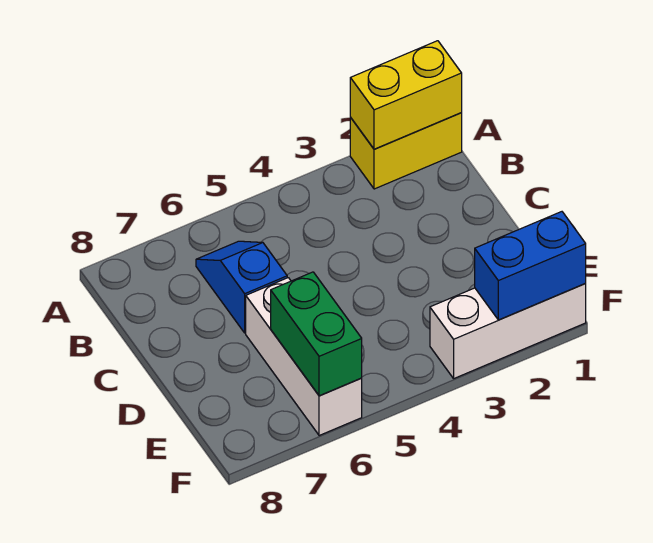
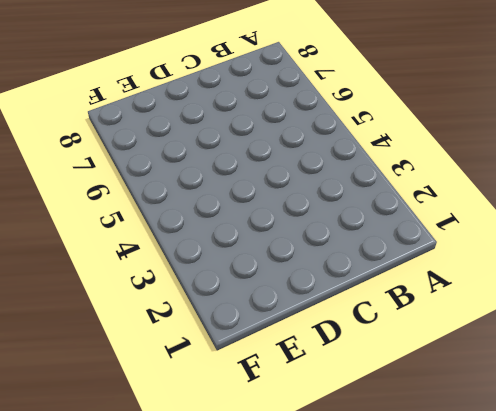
none -> yellow brick A1:A2 level 1
none -> blue slope B6:C6 level 1 top C

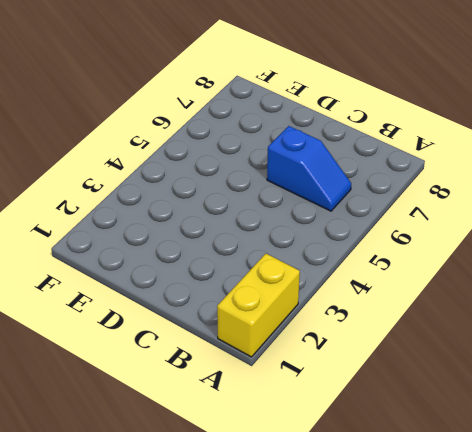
none -> white brick D6:F6 level 1
none -> white brick F1:F3 level 1

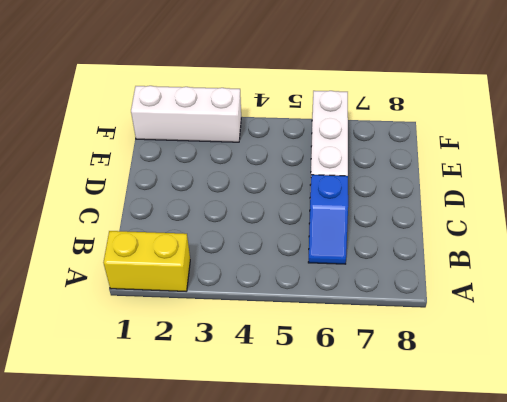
none -> yellow brick A1:A2 level 2
none -> green brick E6:F6 level 2

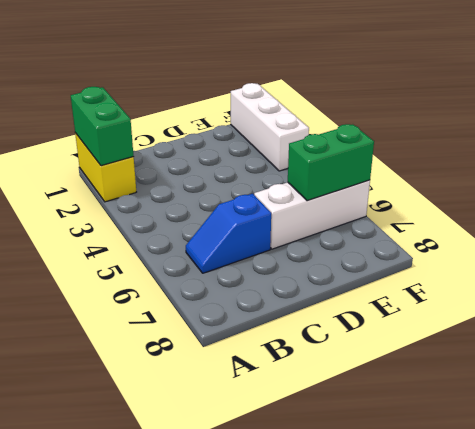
green brick A1:A2 level 2 -> yellow brick A1:A2 level 2
none -> blue brick F1:F2 level 2

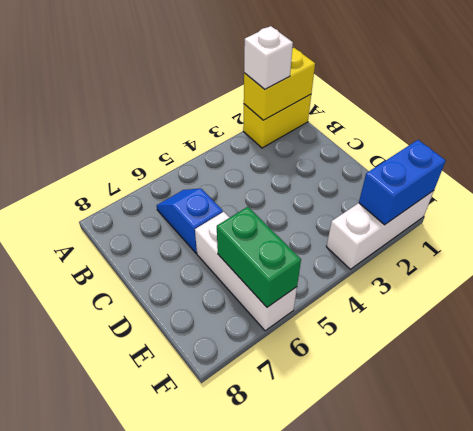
white brick A2 level 3 -> none

